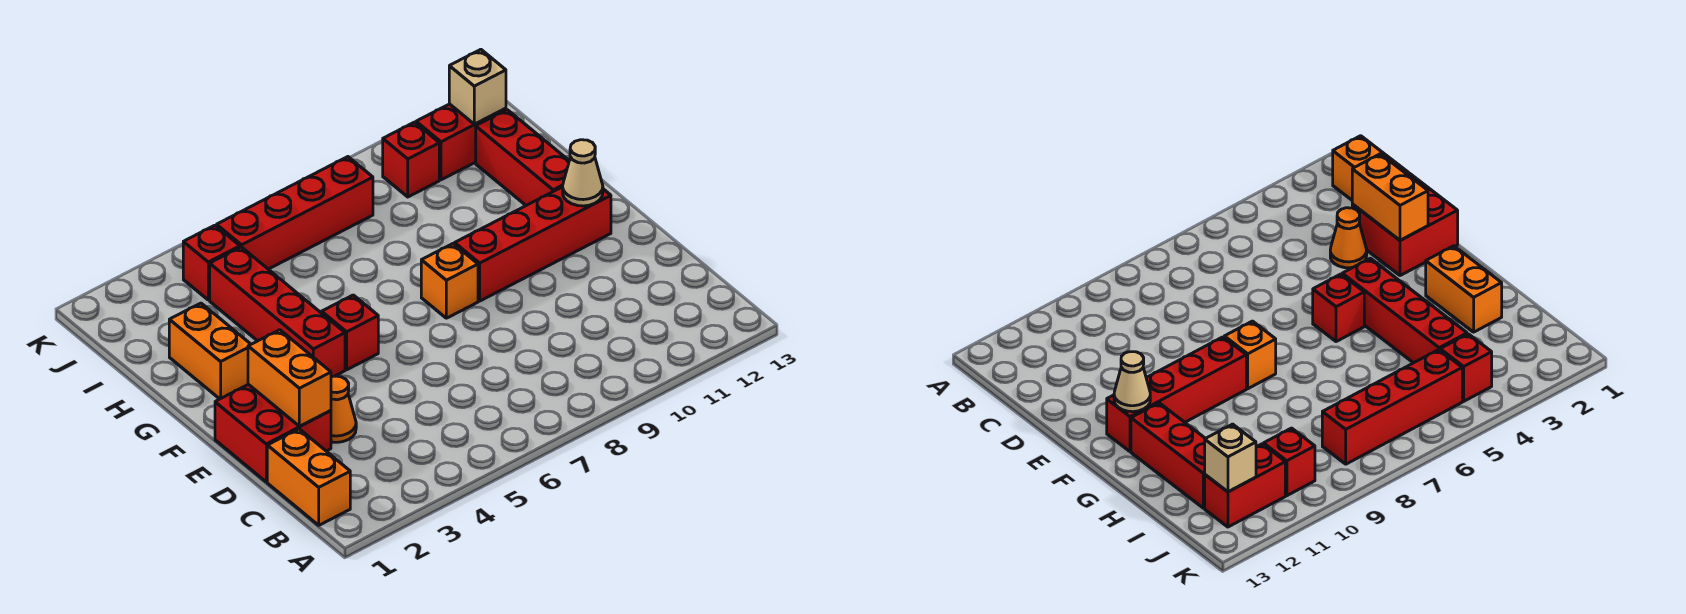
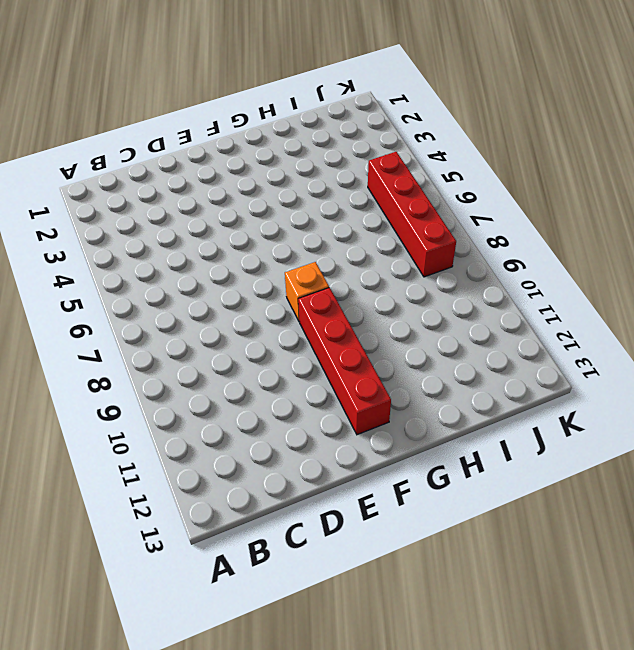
none -> orange brick B1:C1 level 1
none -> red brick D1:E2 level 1
none -> orange cone D3 level 1

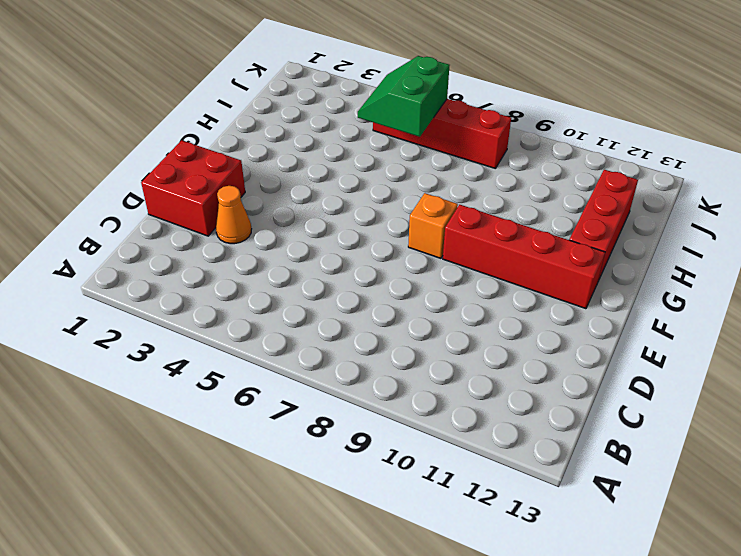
green slope I5:J6 level 2 top 6 -> none
none -> orange brick B1:C1 level 1
none -> red brick F4:I4 level 1
none -> red brick F5 level 1

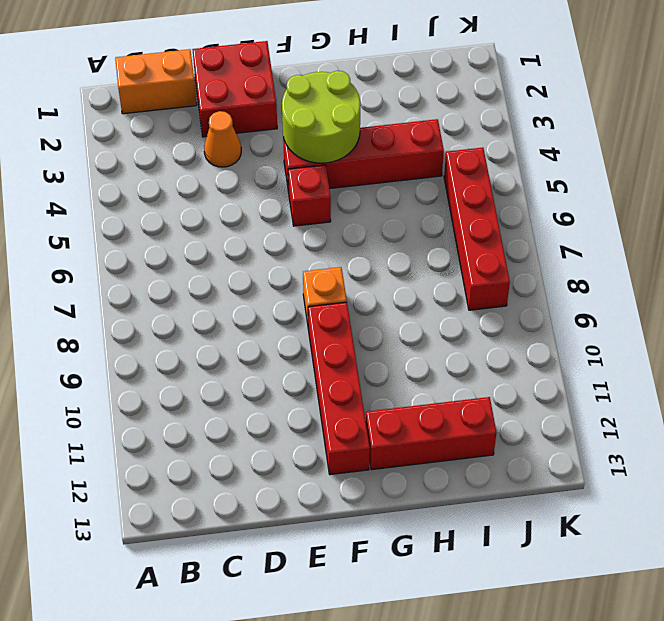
lime round brick F3:G4 level 2 -> none
none -> orange brick G2:H2 level 1
none -> red brick J4 level 1
none -> red brick J10 level 1

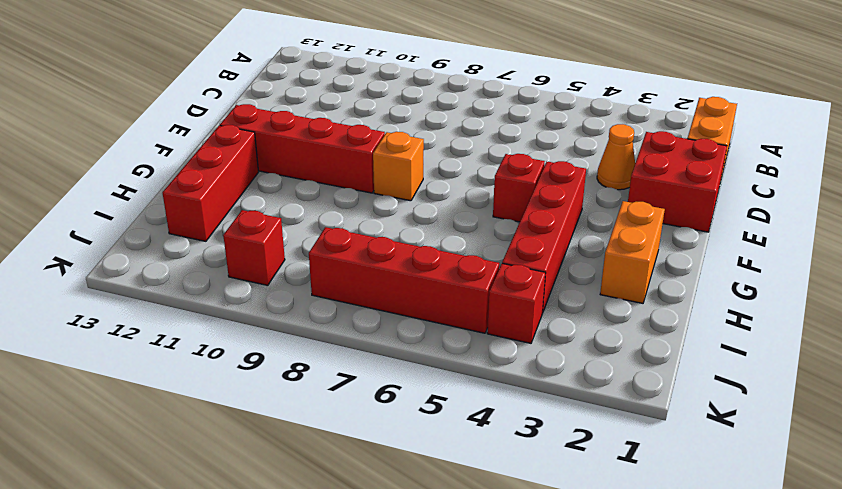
none -> red brick J11:J12 level 1
none -> orange brick D2:E2 level 2
none -> tan cone F12 level 2

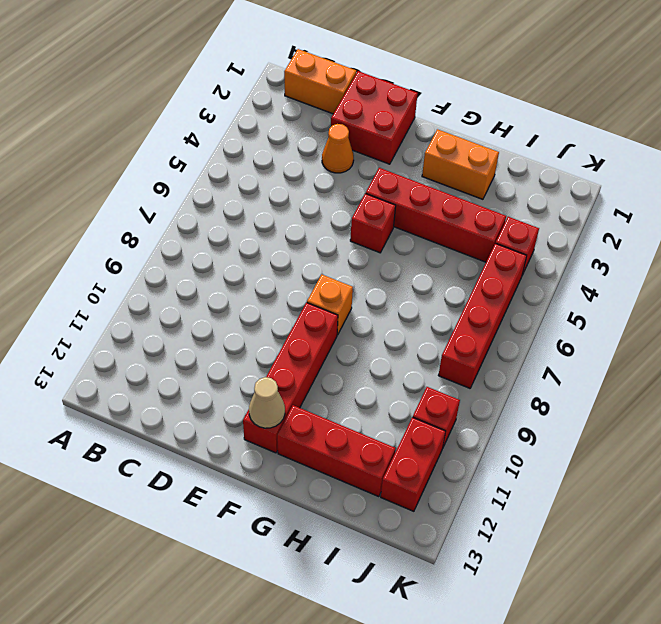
none -> orange brick D2:E2 level 2
none -> tan brick J12 level 2

